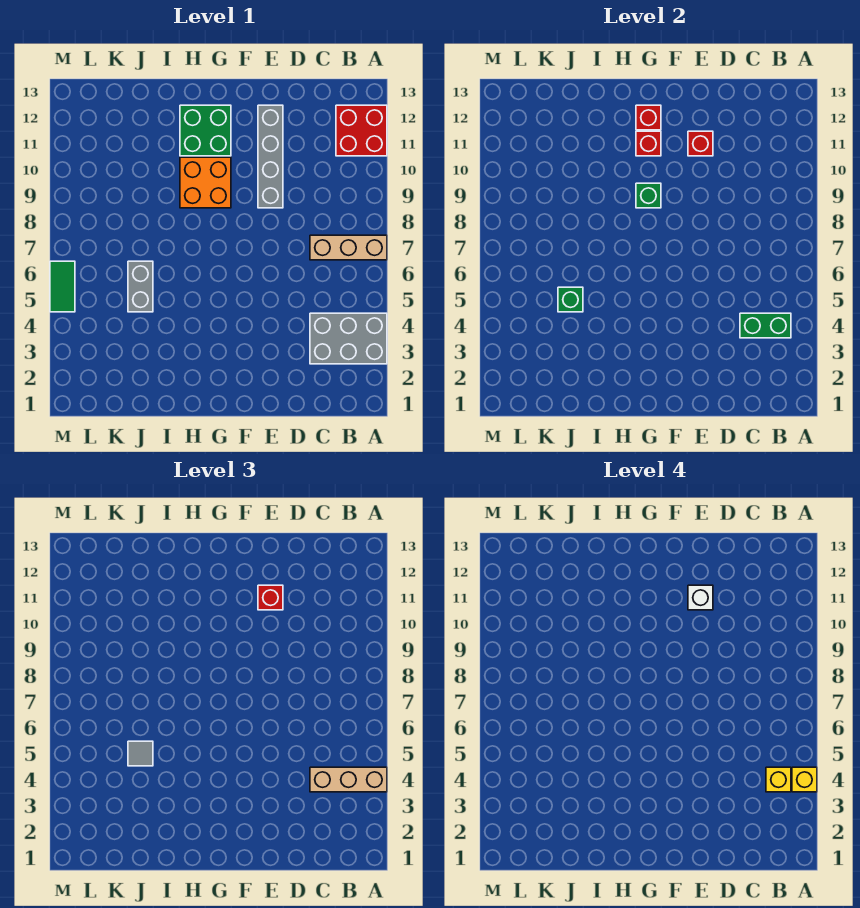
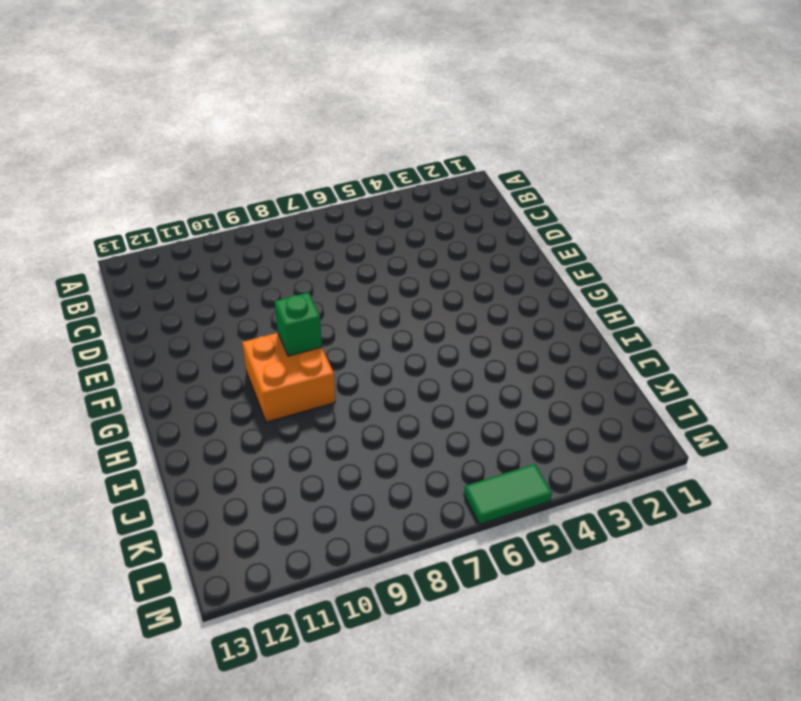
none -> grey brick A3:C4 level 1
none -> tan brick A7:C7 level 1
none -> red brick A11:B12 level 1

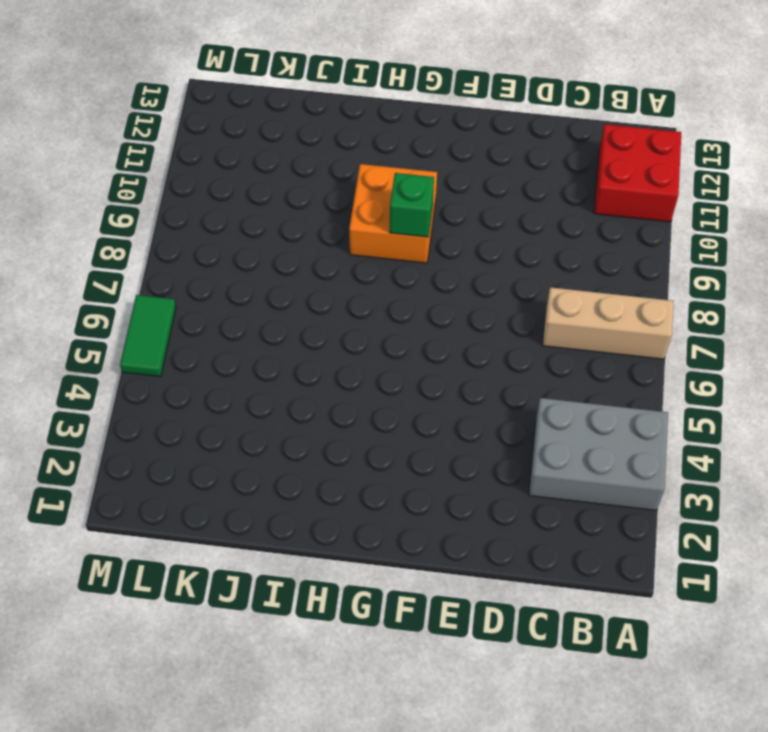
none -> grey brick E9:E12 level 1
none -> green brick G11:H12 level 1
none -> grey brick J5:J6 level 1

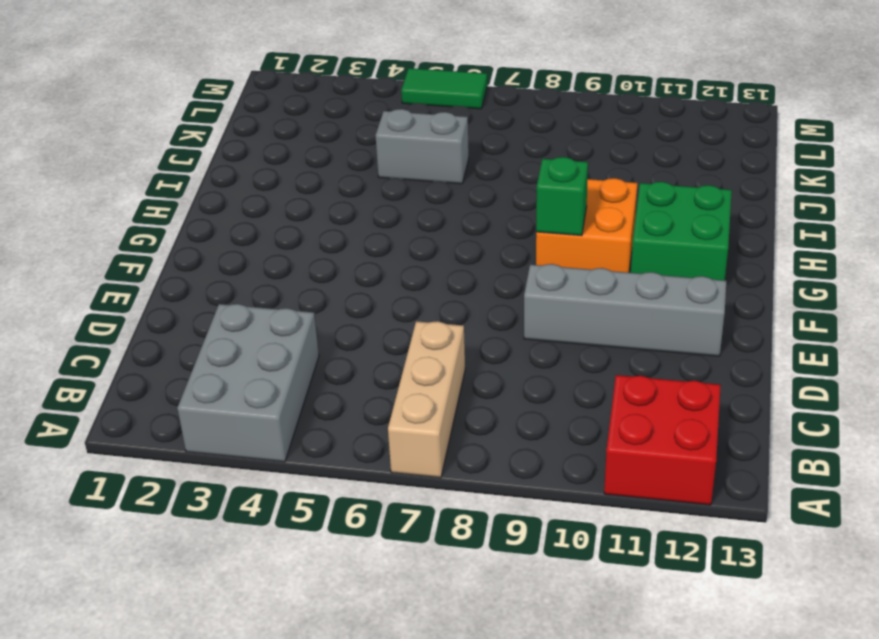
none -> green brick B4:C4 level 2
none -> red brick E11 level 2
none -> red brick G11 level 2

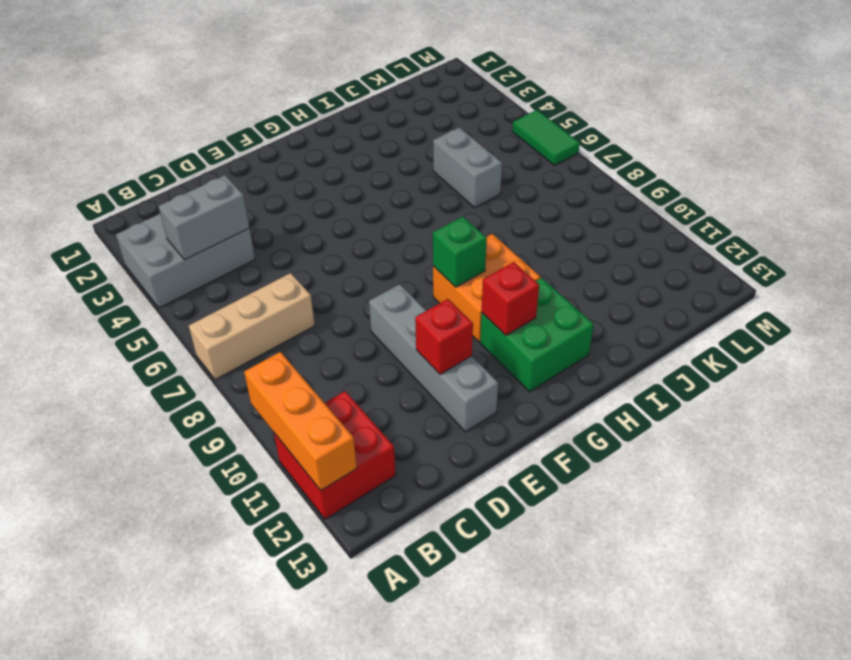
orange brick A10:A12 level 2 -> none
grey brick B4:C4 level 2 -> green brick B4:C4 level 2
none -> red brick G12 level 2
none -> green brick J5 level 2
none -> tan brick A4:C4 level 3

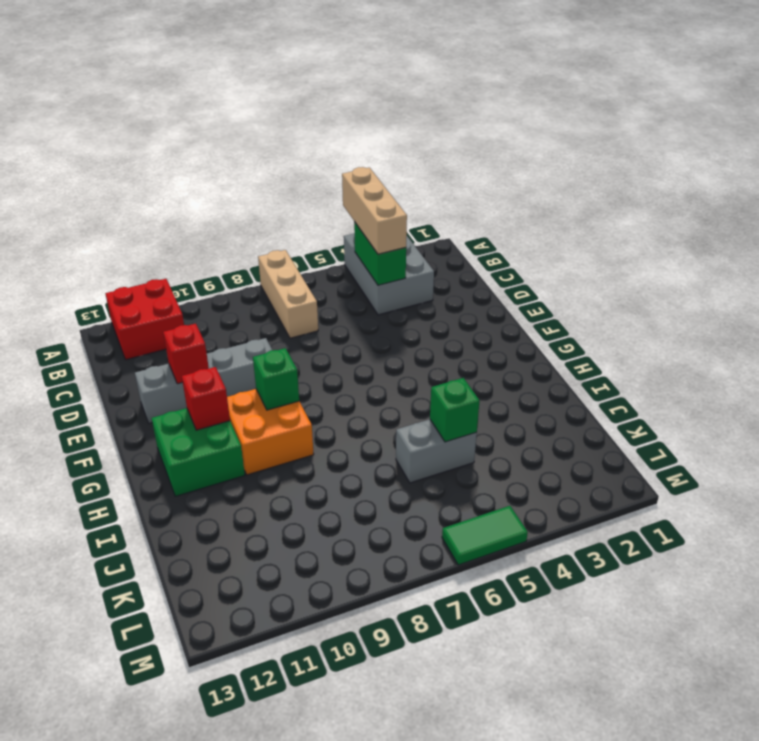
none -> red brick G12 level 2
none -> red brick E11 level 3
none -> grey tile J5 level 3

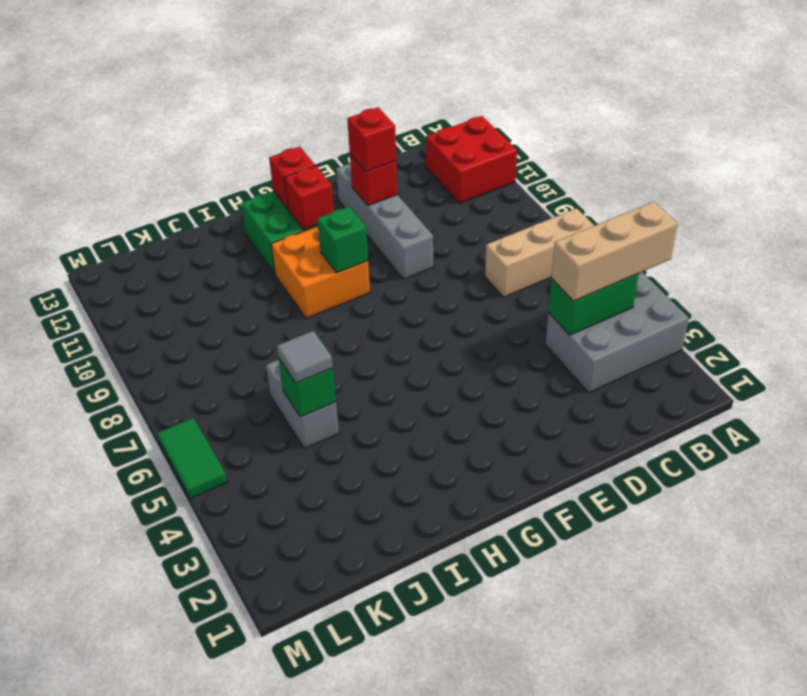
none -> yellow brick A4 level 4
none -> yellow brick B4 level 4
none -> white brick E11 level 4

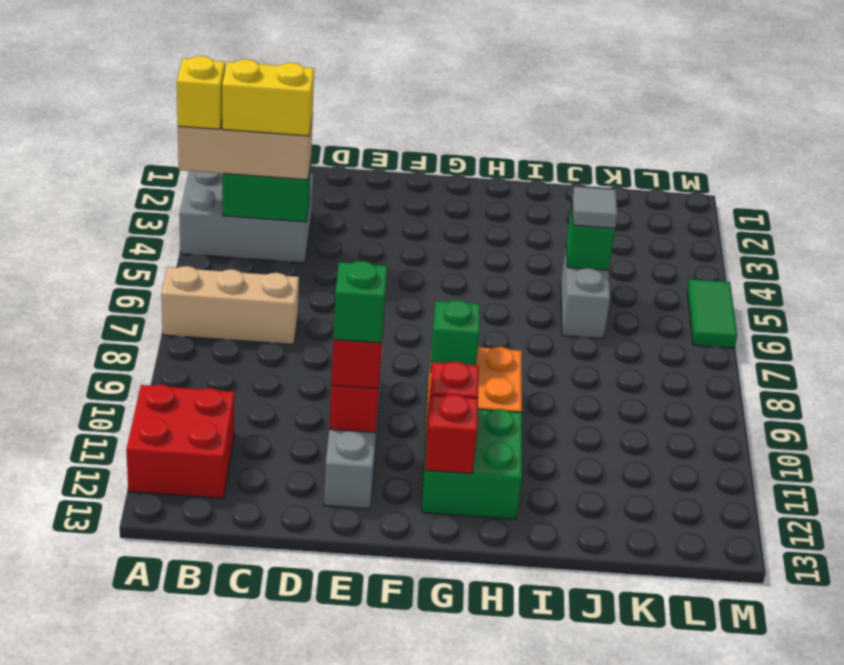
yellow brick B4:C4 level 4 -> yellow brick B4 level 4
green brick E11 level 4 -> white brick E11 level 4

